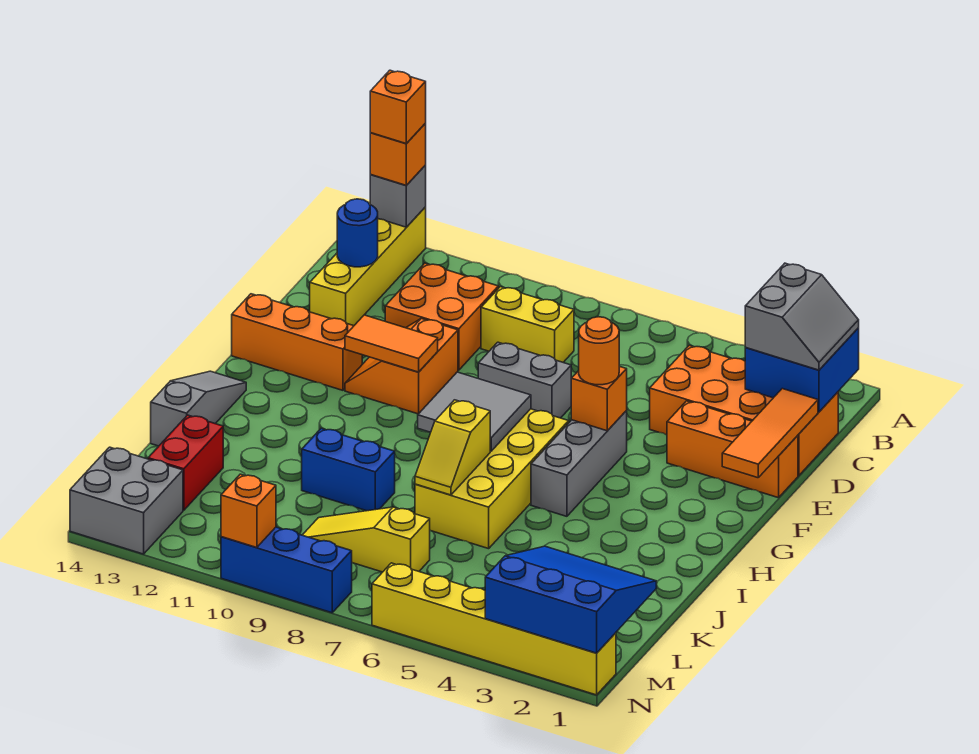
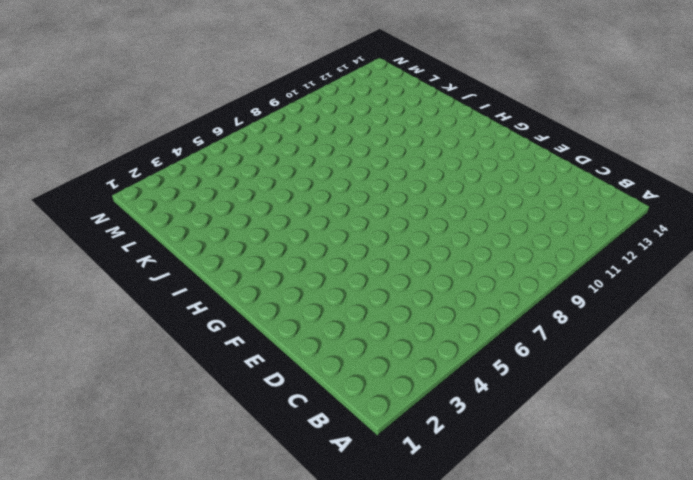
none -> yellow brick A13:D13 level 1
none -> orange brick C1:D4 level 1
none -> yellow brick C8:C9 level 1
none -> orange brick C10:D11 level 1

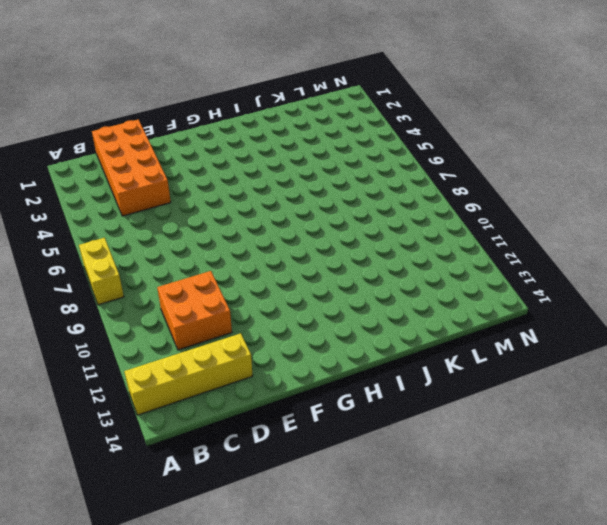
yellow brick A7:A8 level 1 -> yellow brick C8:C9 level 1
none -> orange brick E1:E3 level 1
none -> grey brick E7:E8 level 1
none -> orange slope E10:F11 level 1 top 10
none -> grey brick F5:H5 level 1

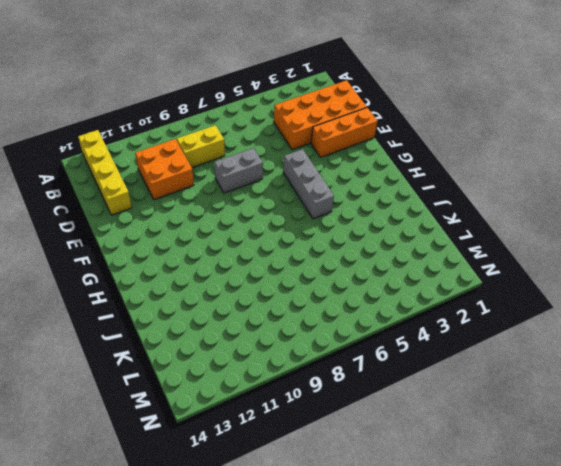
none -> orange slope E10:F11 level 1 top 10
none -> orange brick F12:F14 level 1
none -> yellow brick G6:J7 level 1
none -> grey slope H14:J14 level 1 top J

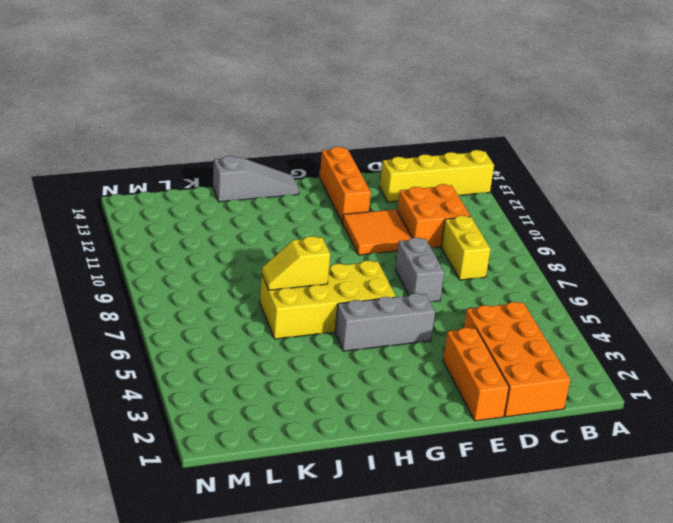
orange tile E10:F11 level 1 -> orange slope E10:F11 level 1 top 10
none -> blue brick J9:J10 level 1
none -> red brick K13:L13 level 1
none -> yellow slope L7:L9 level 1 top 7
none -> grey brick M13:N14 level 1

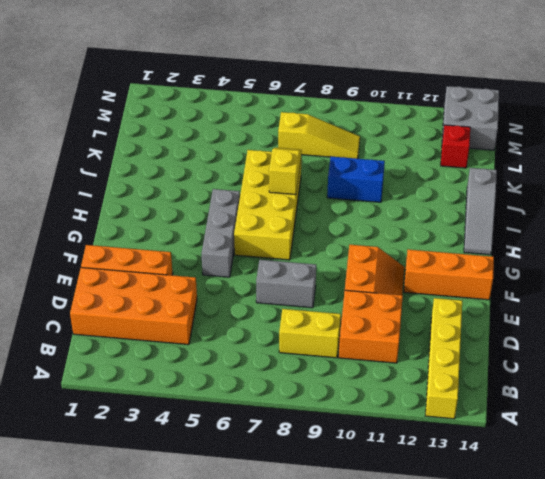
red brick L13 level 1 -> red brick K13:L13 level 1
none -> yellow brick N1:N6 level 1
none -> blue brick N8:N10 level 1
none -> grey brick A13 level 2
none -> blue brick B1:C2 level 2

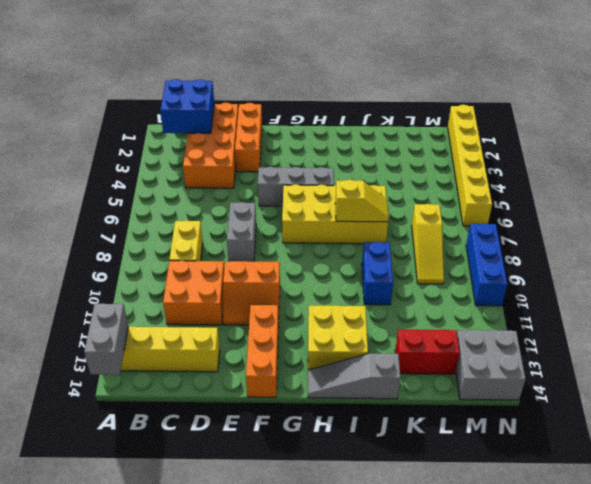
grey brick A13:A14 level 2 -> grey brick A13 level 2
yellow brick H12:I13 level 1 -> none
none -> blue round brick C13 level 2
none -> orange tile D1:F1 level 2
none -> orange brick F5 level 2
none -> orange tile F10:F11 level 2

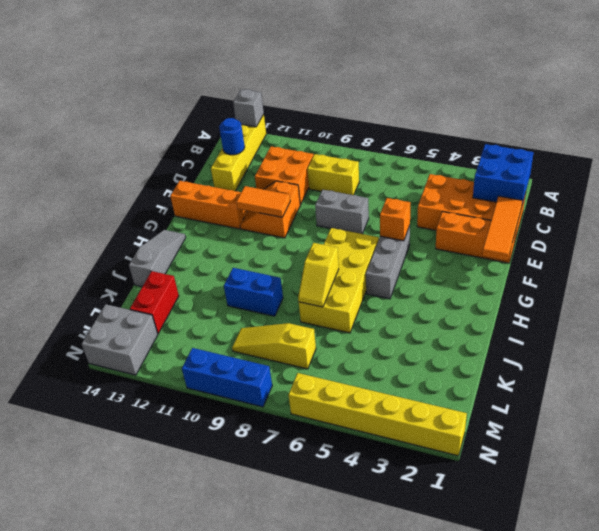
none -> grey tile G7:H8 level 2
none -> blue slope L1:N3 level 2 top N
none -> orange brick N10 level 2
none -> orange brick A13 level 3

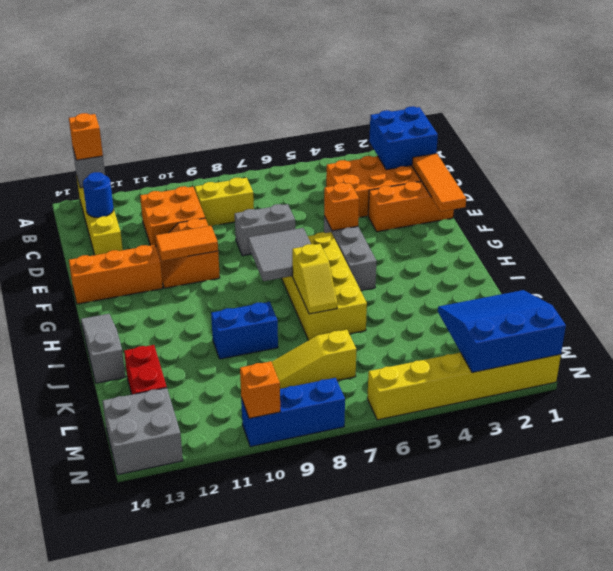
none -> grey slope B1:C2 level 3 top 2
none -> orange round brick F5 level 3
none -> orange brick A13 level 4

